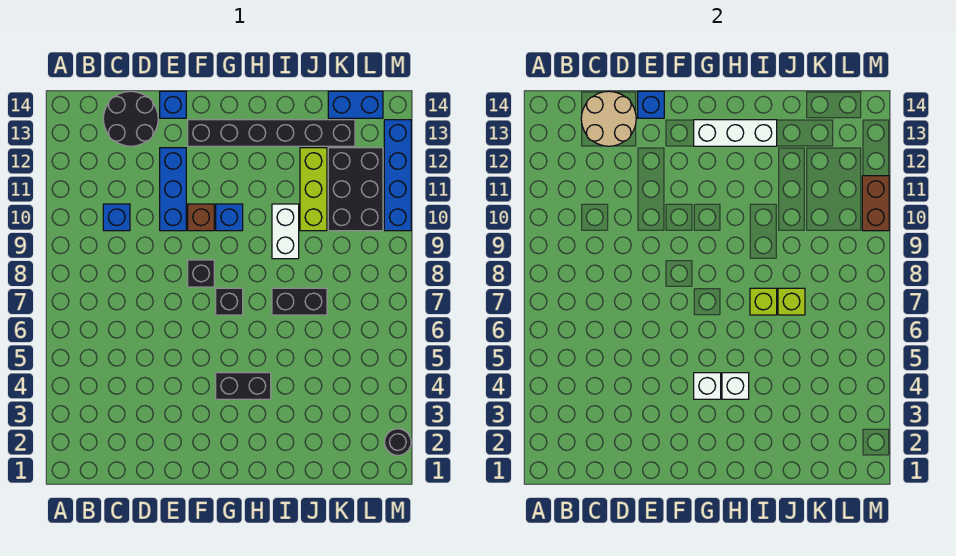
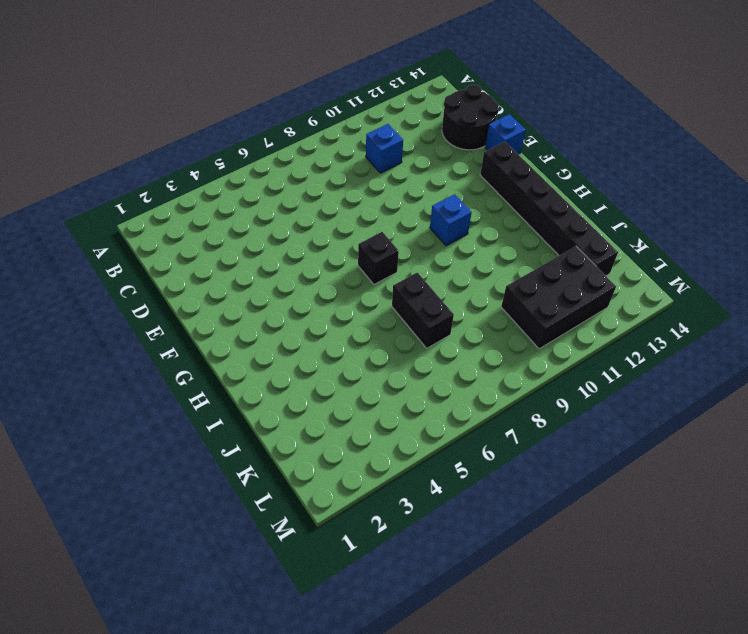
none -> blue brick E10:E12 level 1
none -> black brick F8 level 1
none -> brown brick F10 level 1

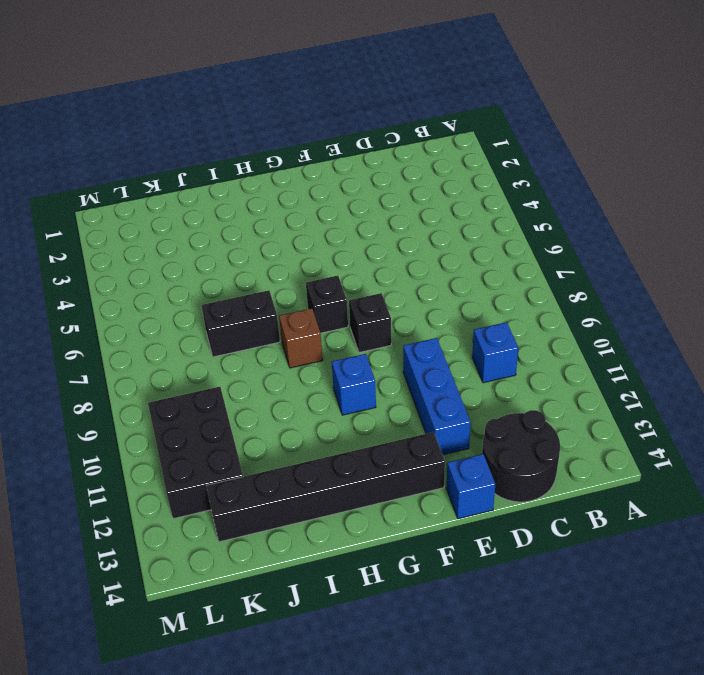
brown brick H8 level 1 -> brown brick F10 level 1
none -> black brick G4:H4 level 1
none -> white brick I9:I10 level 1
none -> lime brick J10:J12 level 1

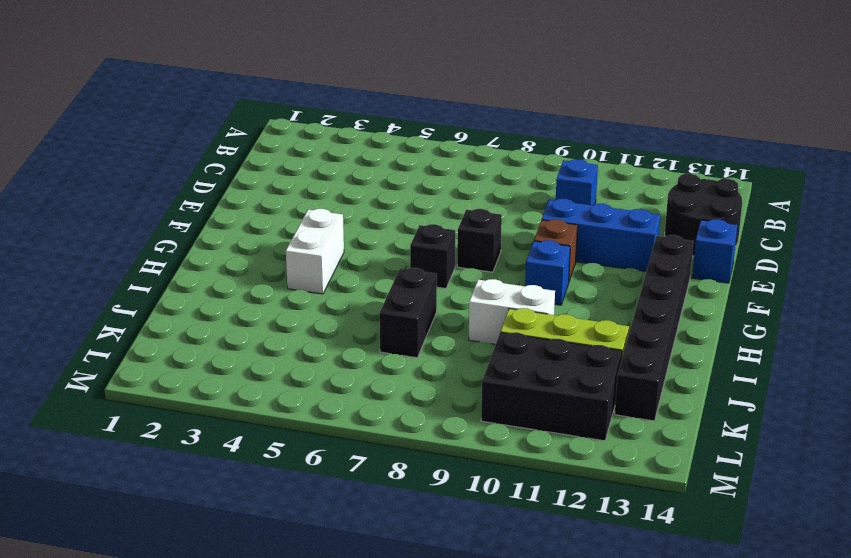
white brick G4:H4 level 1 -> black brick G4:H4 level 1
none -> blue brick K14:L14 level 1
none -> black round brick M2 level 1
none -> blue brick M10:M13 level 1

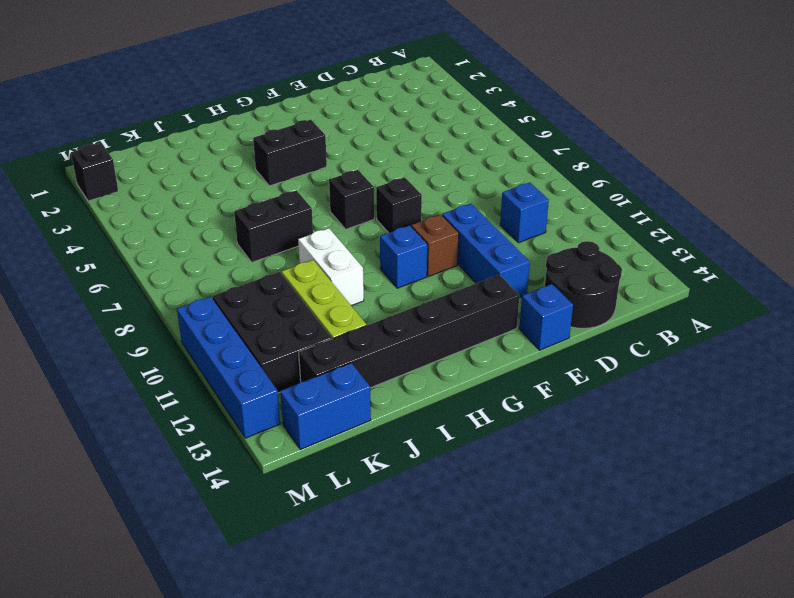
black brick M2 level 1 -> black round brick M2 level 1
none -> tan round brick C13:D14 level 2
none -> blue brick E14 level 2
none -> white brick G4 level 2

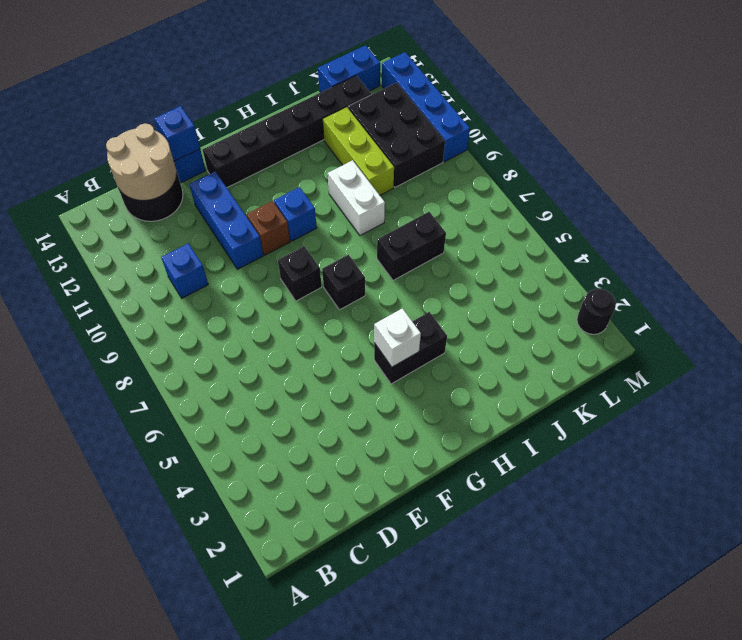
none -> white brick G13:I13 level 2
none -> white brick H4 level 2
none -> lime brick I7 level 2

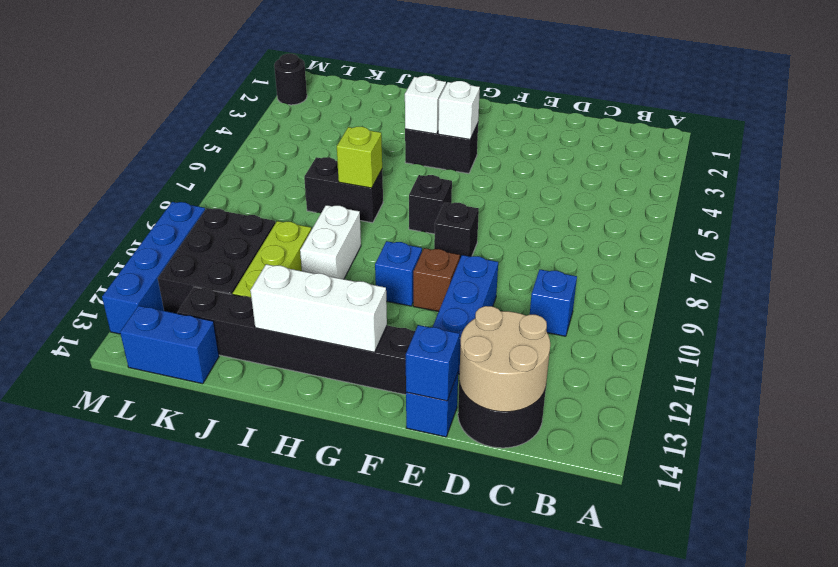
none -> lime brick J7 level 2
none -> brown brick M10:M11 level 2

